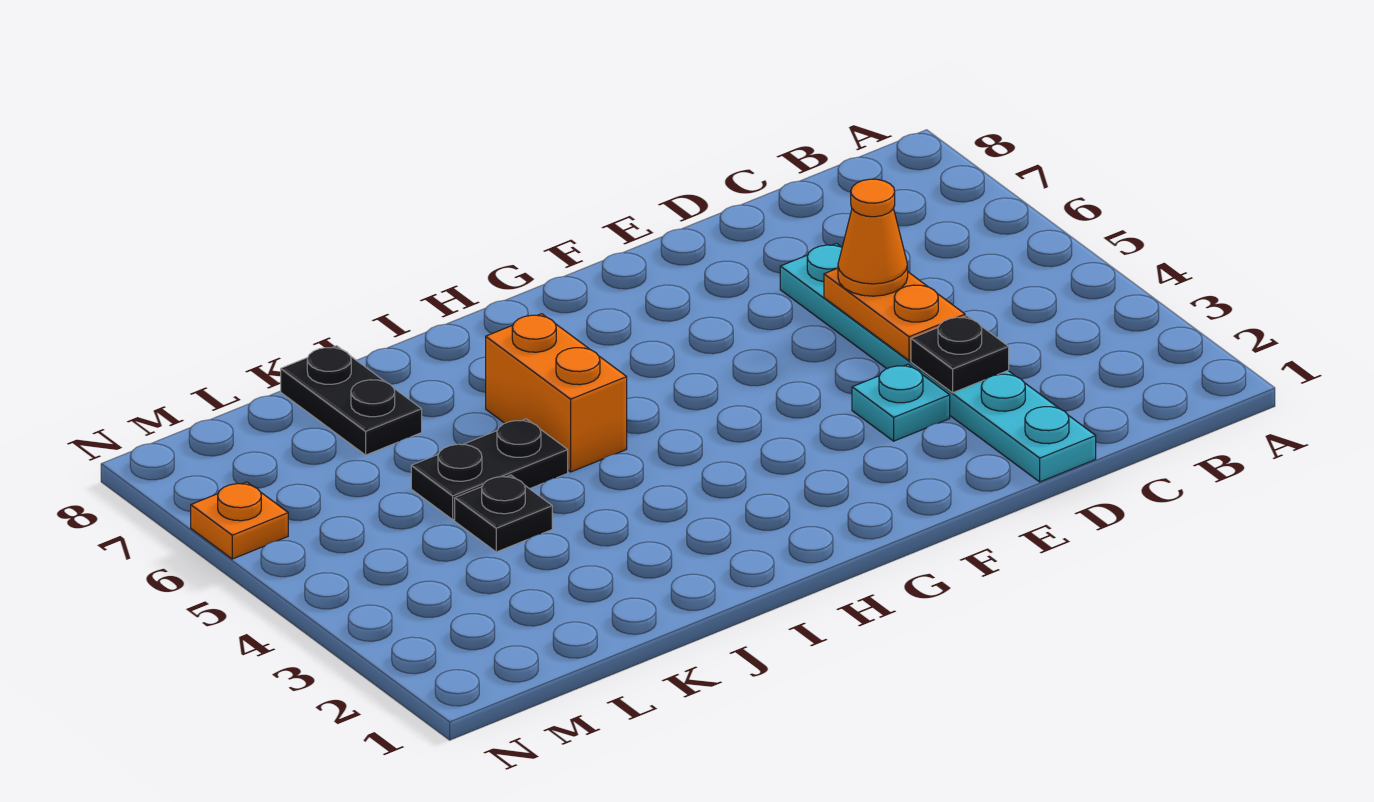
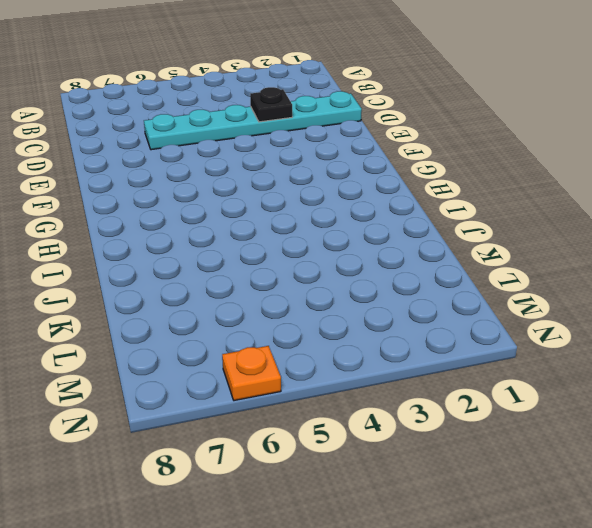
none -> cyan plate E3 level 1
none -> orange brick I5:I6 level 1

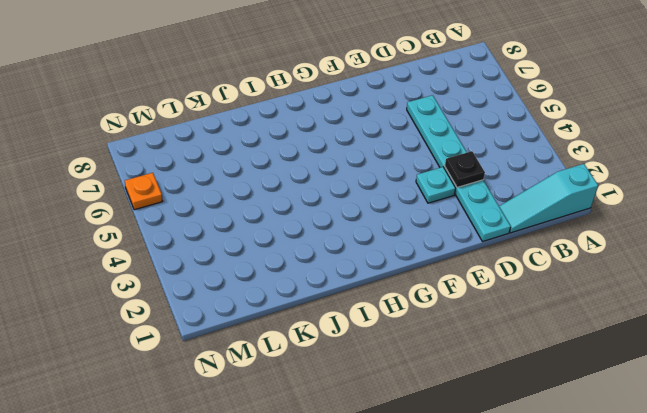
cyan slope A1:C1 level 1 top A -> none
none -> orange brick I5:I6 level 1
none -> black plate J5:K5 level 1

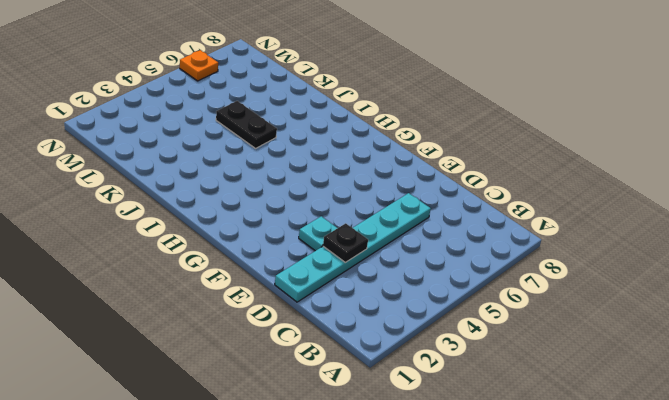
none -> orange brick I5:I6 level 1
none -> black plate K4 level 1

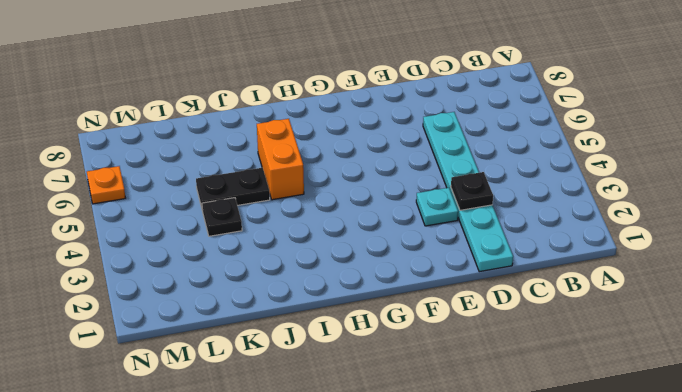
none -> black plate K7:K8 level 1
none -> orange plate D4:D5 level 2

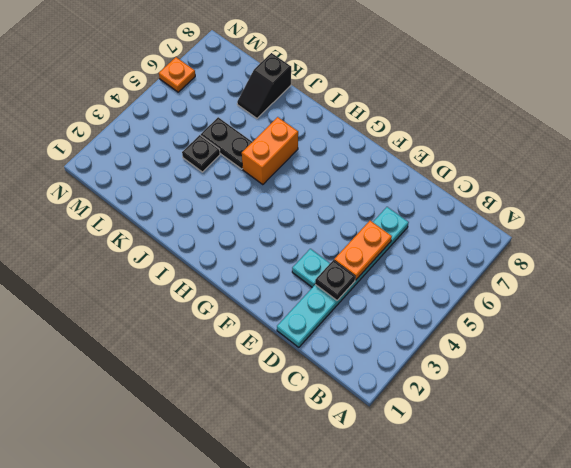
black slope K7:K8 level 1 top 8 -> black plate K7:K8 level 1
none -> orange cone D5 level 3

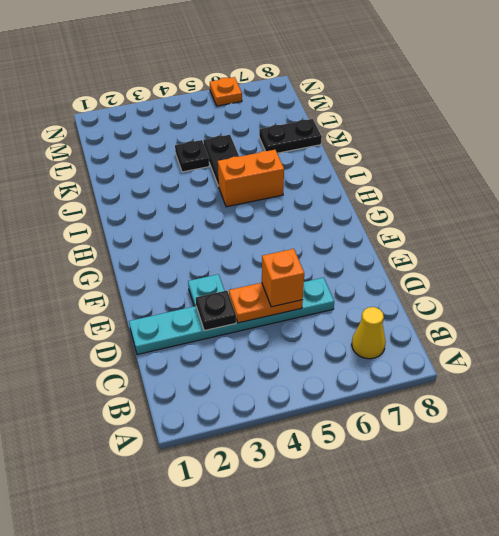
yellow cone B7 level 1 -> none
orange brick D5 level 3 -> orange cone D5 level 3

